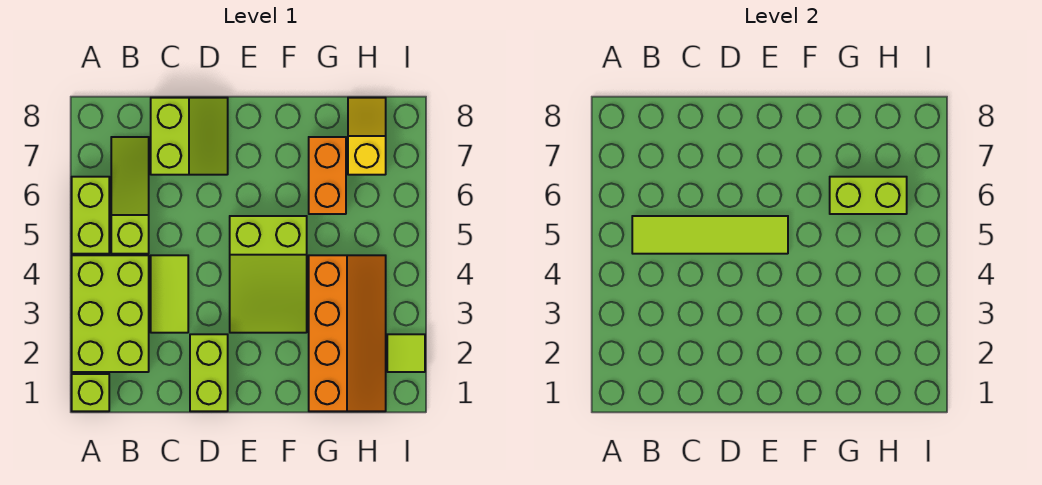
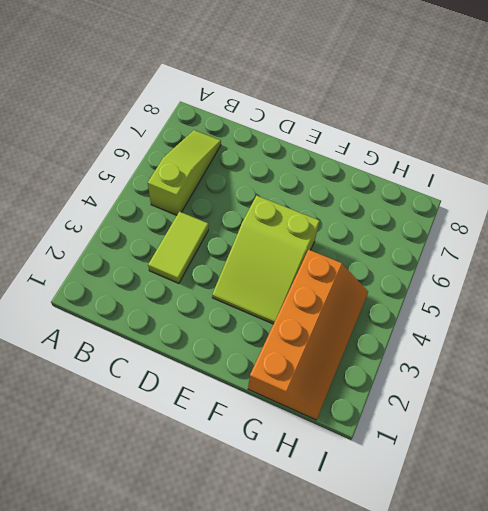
none -> lime brick A1 level 1
none -> lime brick A2:B4 level 1
none -> lime brick A5:A6 level 1

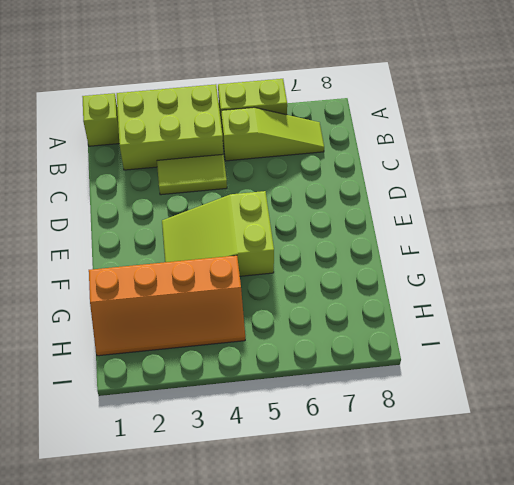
none -> lime slope C7:D8 level 1 top C
none -> lime brick D1:D2 level 1
none -> orange brick G6:G7 level 1

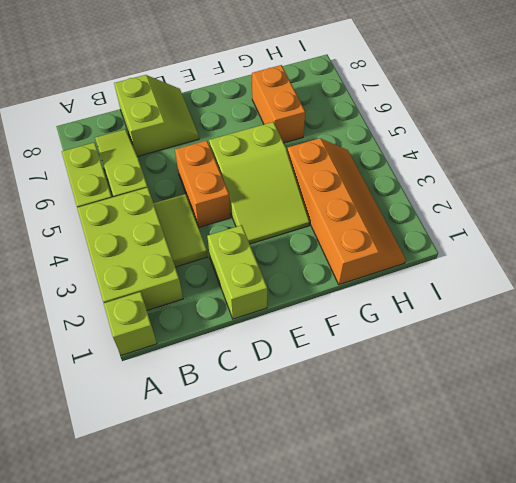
orange brick D4:D5 level 1 -> none
none -> yellow slope H7:H8 level 1 top 7
none -> lime tile I2 level 1
none -> lime tile B5:E5 level 2

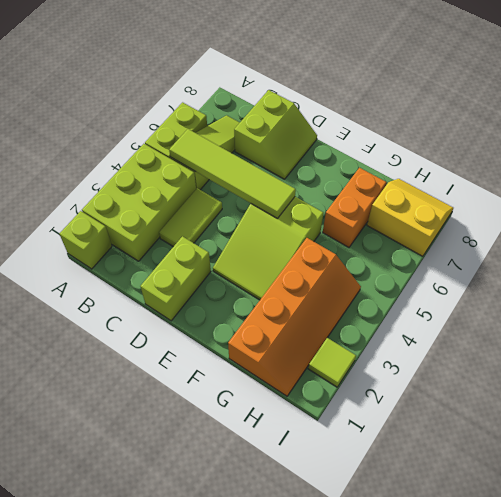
yellow slope H7:I8 level 1 top 7 -> yellow slope H7:H8 level 1 top 7
none -> lime brick G6:H6 level 2

